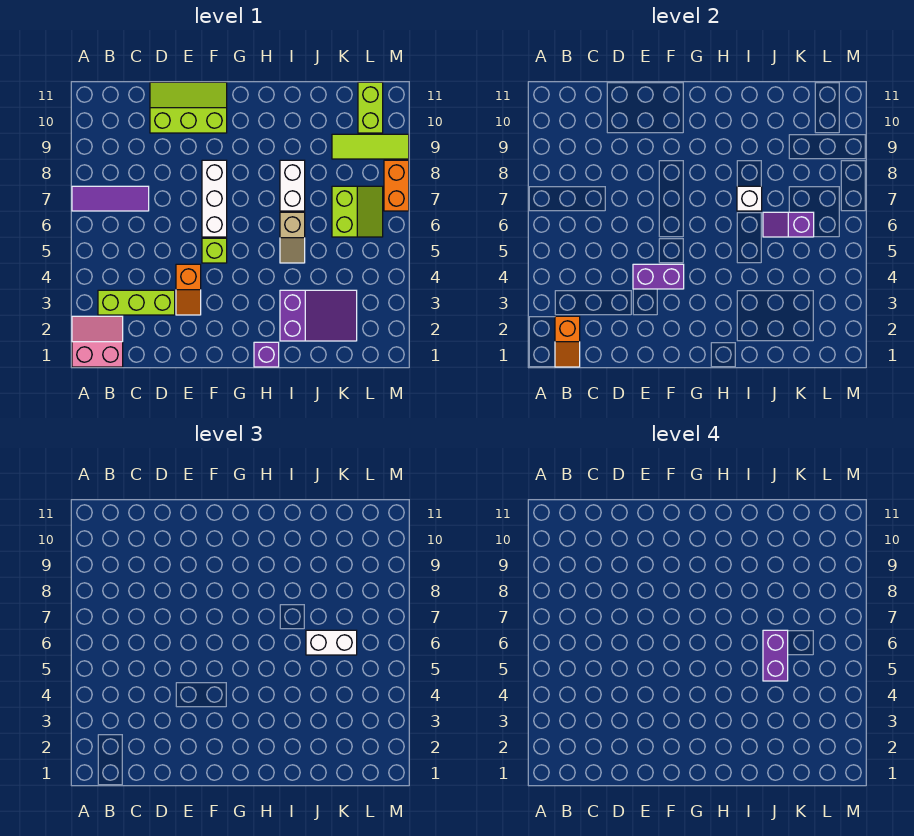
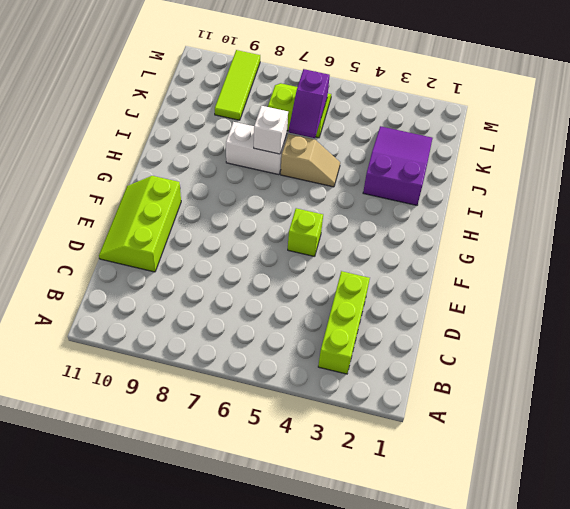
none -> pink slope A1:B2 level 1 top 1
none -> purple tile A7:C7 level 1
none -> orange slope E3:E4 level 1 top 4

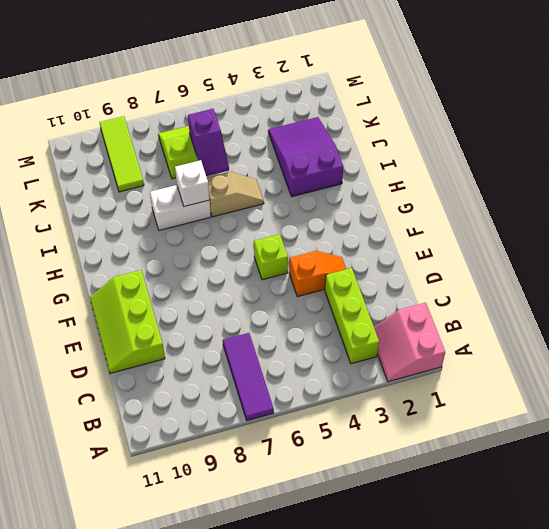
none -> white brick F6:F8 level 1
none -> purple brick H1 level 1
none -> lime brick L10:L11 level 1

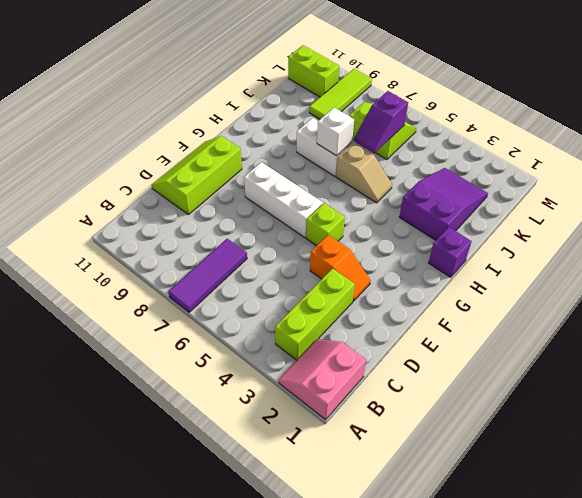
none -> orange brick M7:M8 level 1
none -> orange slope B1:B2 level 2 top 2
none -> purple brick E4:F4 level 2

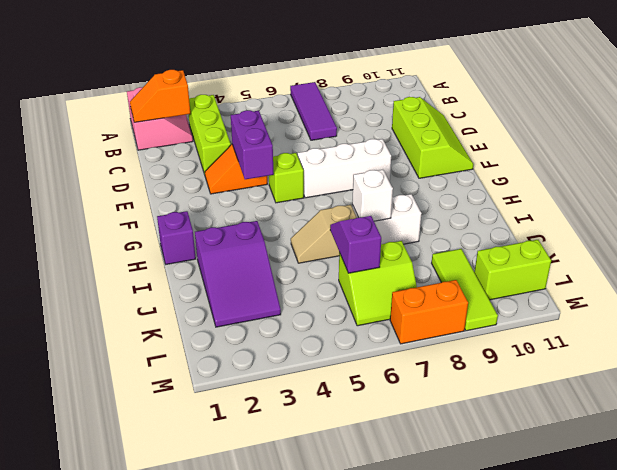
none -> white brick J6:K6 level 3
none -> purple brick J5:J6 level 4

